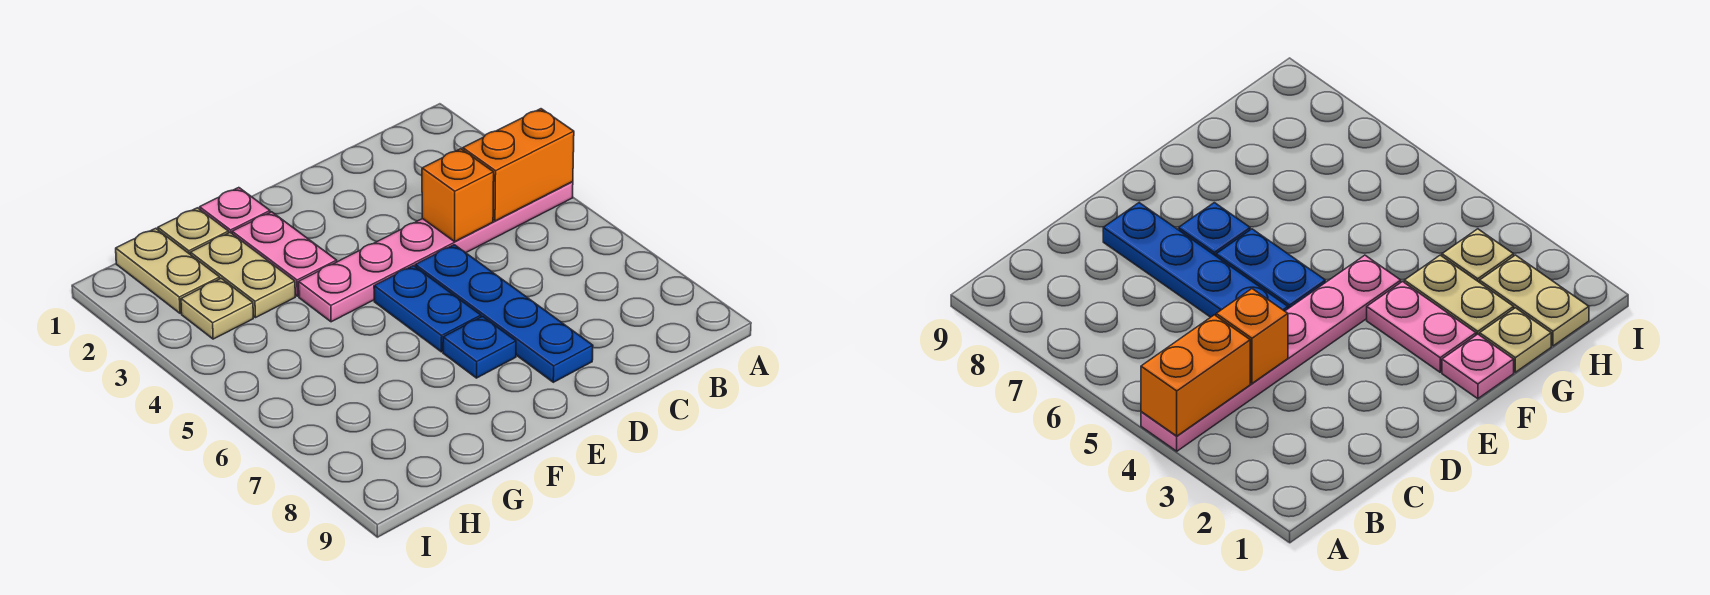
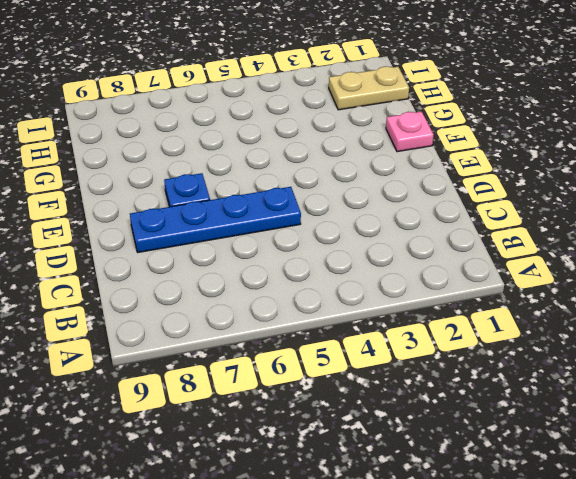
none -> pink plate A4:F4 level 1
none -> blue plate E5:E6 level 1
none -> pink plate F2:F3 level 1

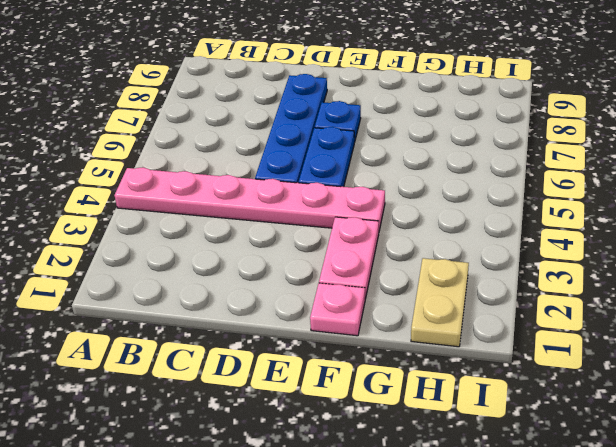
none -> tan plate G1 level 1
none -> tan plate G2:G3 level 1
none -> tan plate H3 level 1

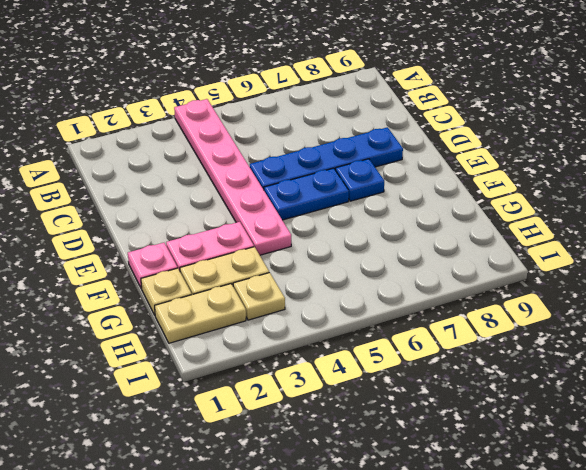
none -> orange brick A4:B4 level 2
none -> orange brick C4 level 2

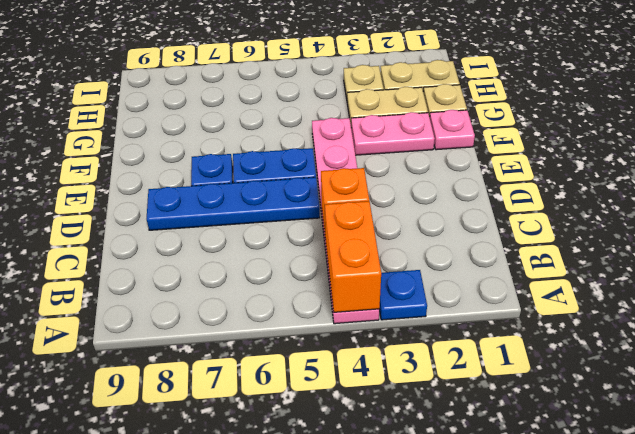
blue plate A3 level 1 -> none

